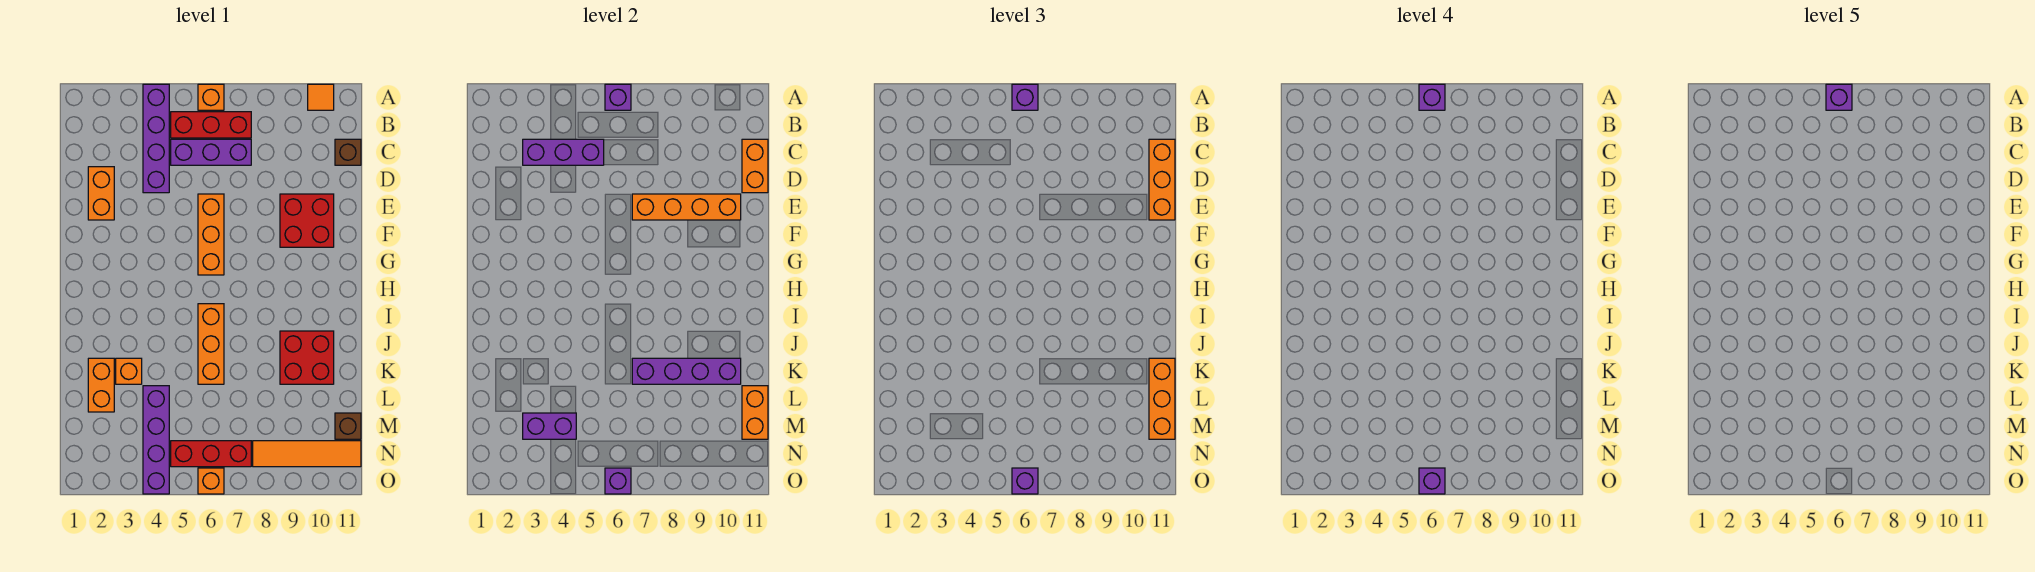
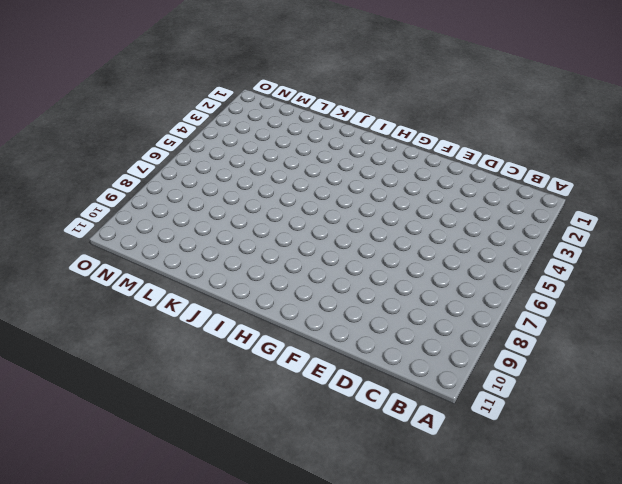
none -> purple brick A4:D4 level 1
none -> orange brick A6 level 1
none -> orange tile A10 level 1
none -> red brick B5:B7 level 1

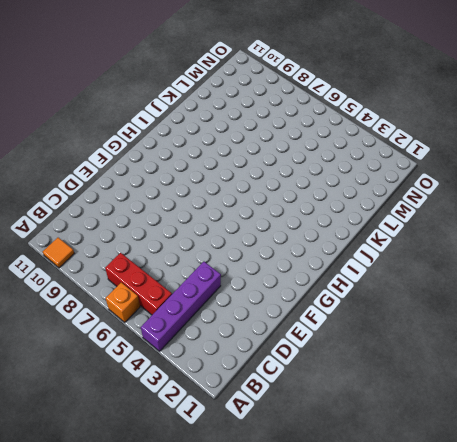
none -> purple brick C5:C7 level 1
none -> brown brick C11 level 1
none -> orange brick D2:E2 level 1
none -> orange brick E6:G6 level 1

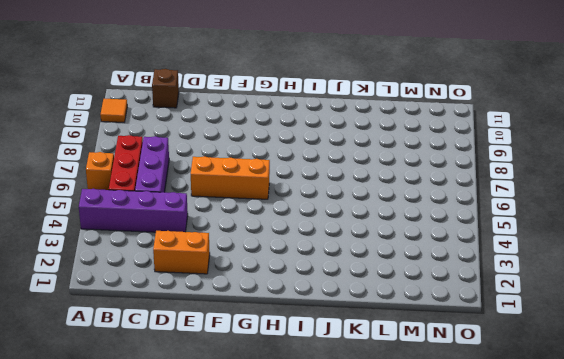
none -> red brick E9:F10 level 1
none -> orange brick I6:K6 level 1
none -> red brick J9:K10 level 1
none -> orange brick K2:L2 level 1

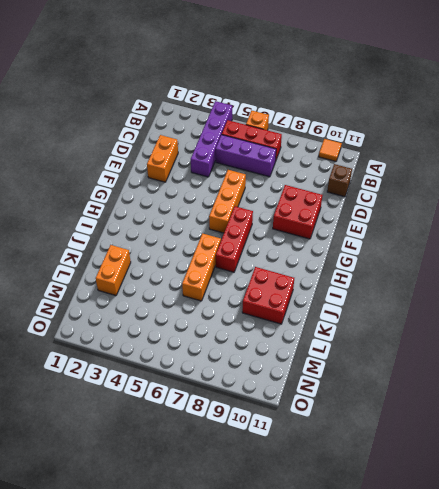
red brick G7:I7 level 1 -> red brick N5:N7 level 1
none -> orange brick K3 level 1
none -> purple brick L4:O4 level 1
none -> brown brick M11 level 1
none -> orange tile N8:N11 level 1

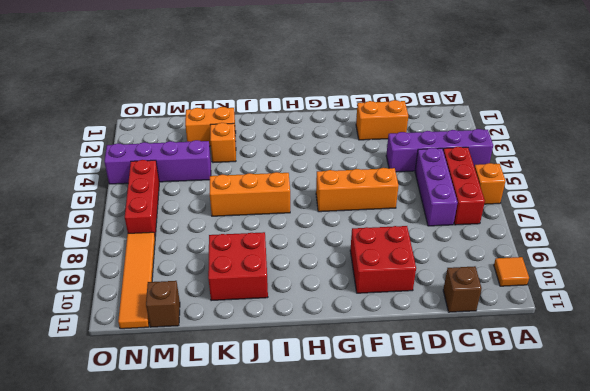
none -> orange brick O6 level 1
none -> purple brick A6 level 2
none -> purple brick C3:C5 level 2
none -> orange brick C11:D11 level 2

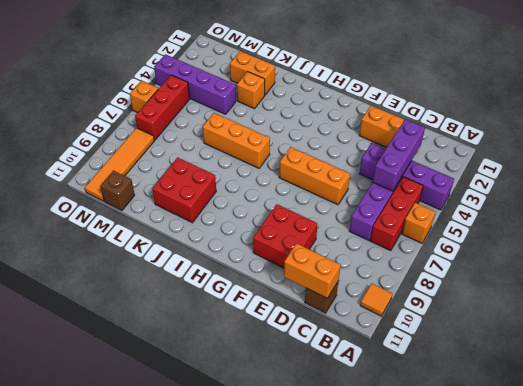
none -> purple brick A6 level 2
none -> orange brick E7:E10 level 2
none -> purple brick K7:K10 level 2
none -> orange brick L11:M11 level 2

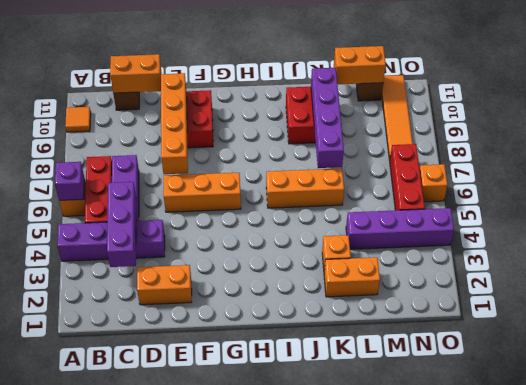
none -> purple brick M3:M4 level 2
none -> purple brick O6 level 2
none -> purple brick A6 level 3
none -> orange brick C11:E11 level 3

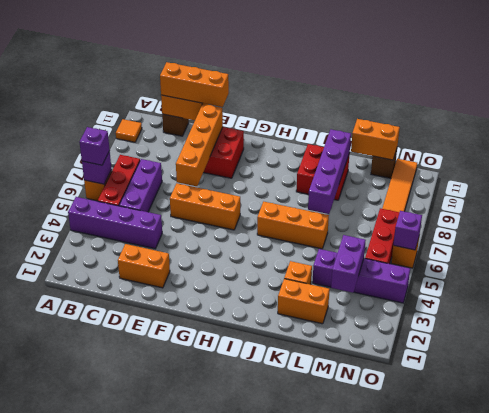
none -> purple brick C3:C5 level 2
none -> orange brick K11:M11 level 3
none -> purple brick O6 level 3
none -> purple brick A6 level 4

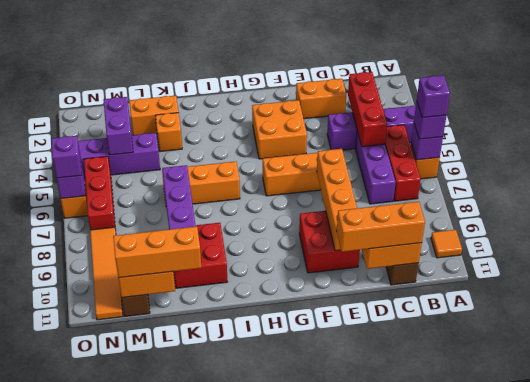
red brick C3:C5 level 2 -> purple brick C3:C5 level 2
orange brick F3:G4 level 1 -> none
none -> purple brick O6 level 4
none -> purple brick A6 level 5

